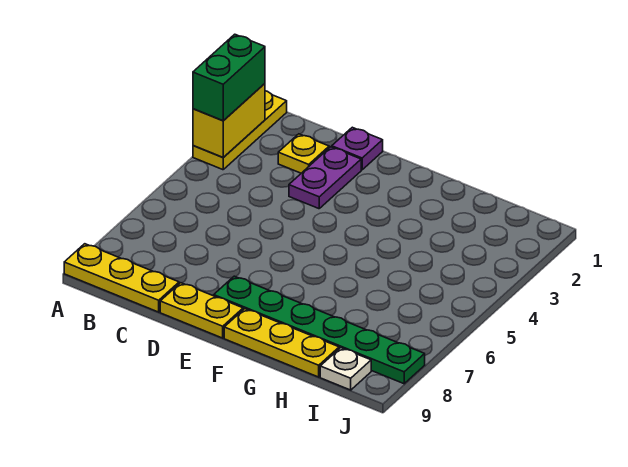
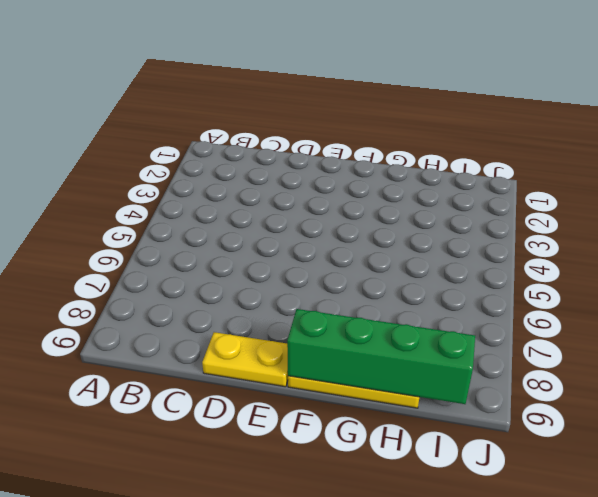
green brick F9:I9 level 2 -> none
none -> yellow plate A1:A3 level 1
none -> yellow plate A9:C9 level 1

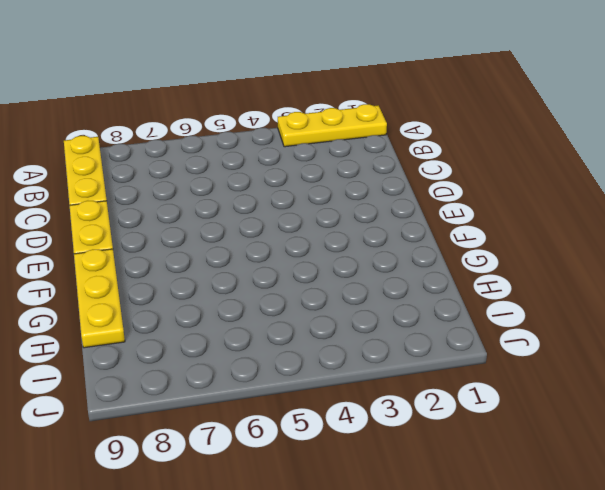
none -> yellow plate C2 level 1
none -> purple plate D1 level 1

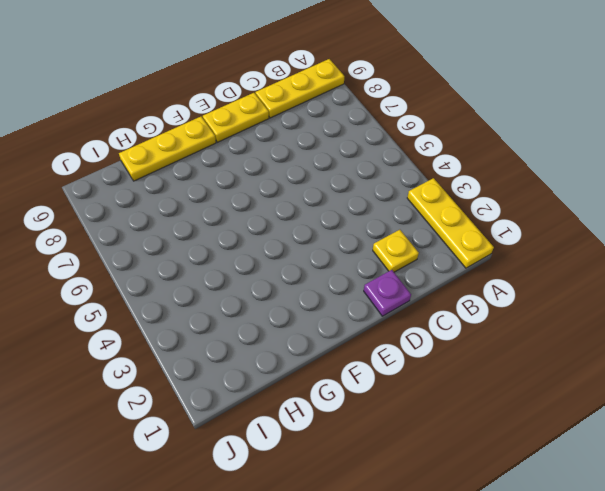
none -> purple plate D2:D3 level 1
none -> green plate E8:J8 level 1

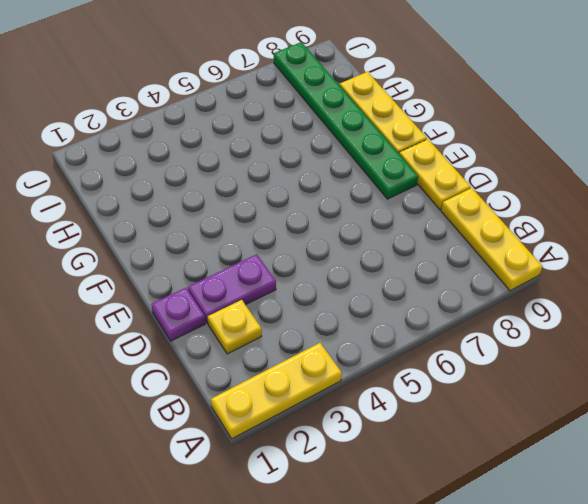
none -> white plate I9 level 1
none -> yellow brick A2:A3 level 2

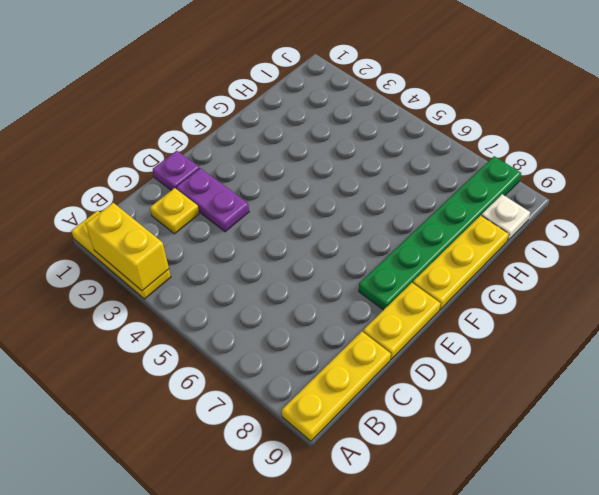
none -> green brick A2:A3 level 3

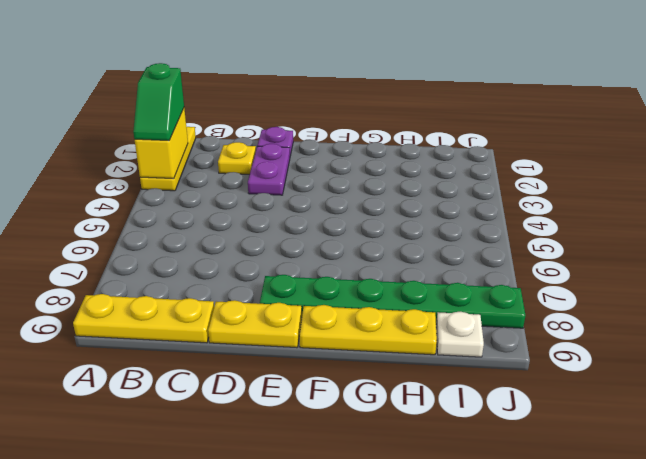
green slope A2:A3 level 3 top 2 -> green brick A2:A3 level 3

